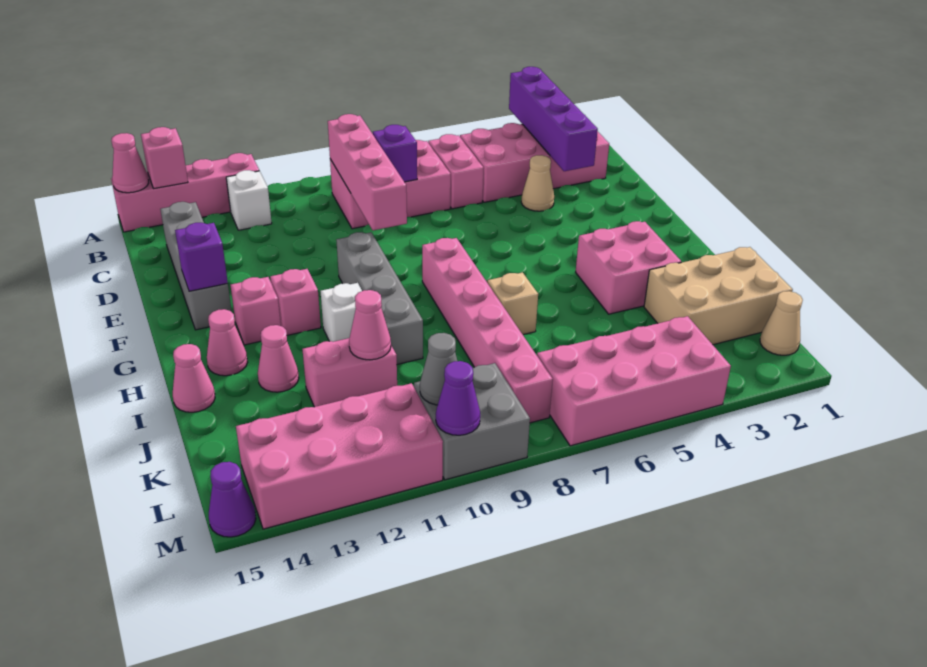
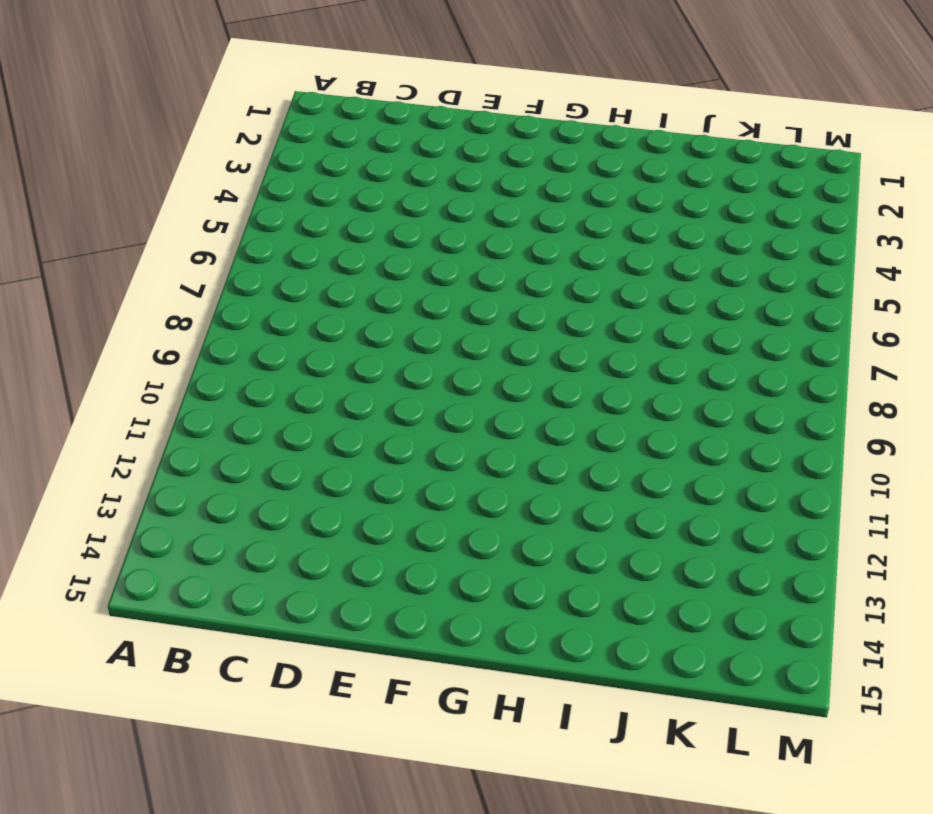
none -> pink brick A12:A15 level 1
none -> pink brick B2:C5 level 1
none -> pink brick B6:C6 level 1
none -> pink brick B7:C9 level 1

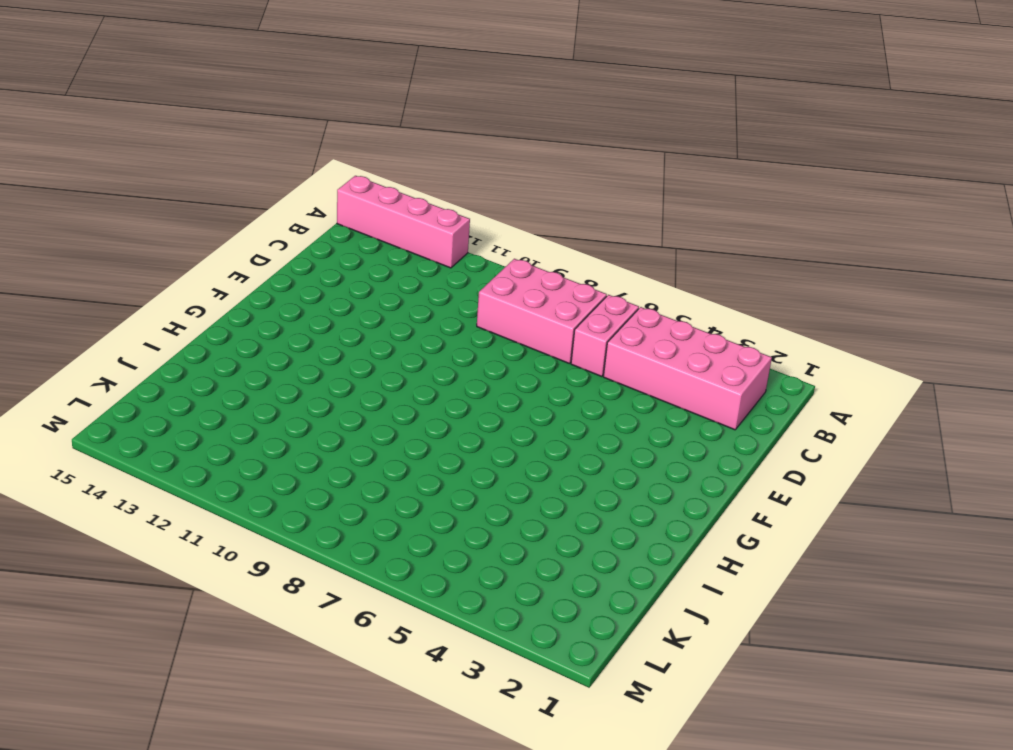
none -> white brick B12 level 1
none -> grey brick C14:F14 level 1
none -> tan cone D4 level 1
none -> grey brick F10:I10 level 1

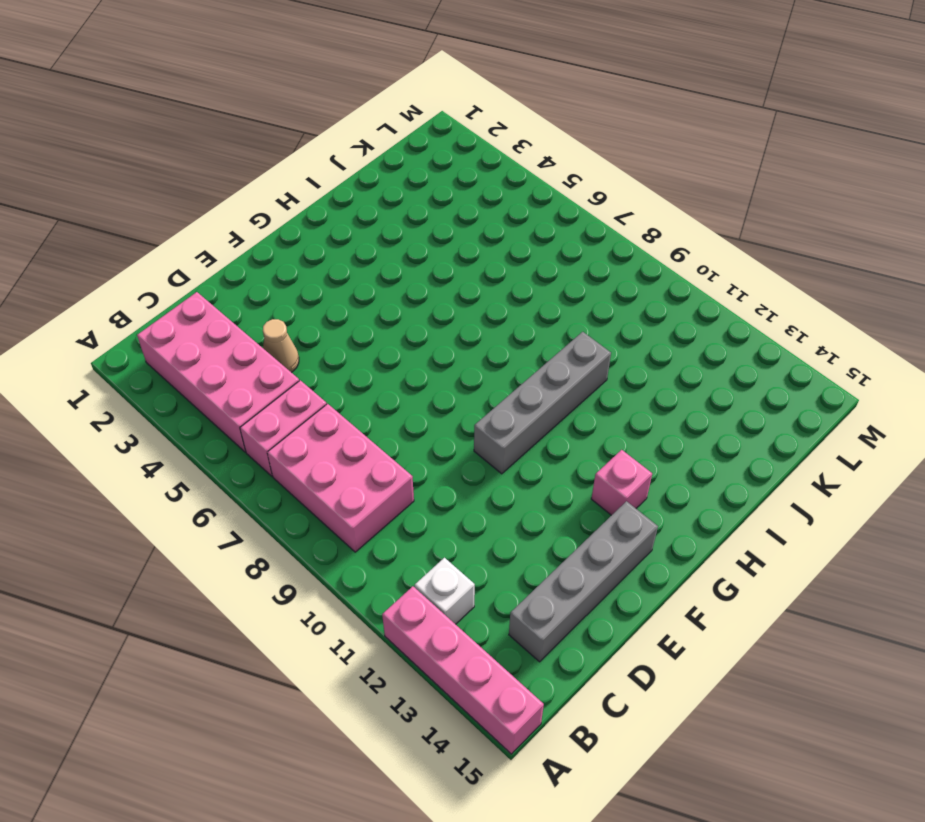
none -> pink brick G8:L8 level 1
none -> pink brick G12 level 1
none -> pink brick H3:I4 level 1
none -> white brick H11 level 1

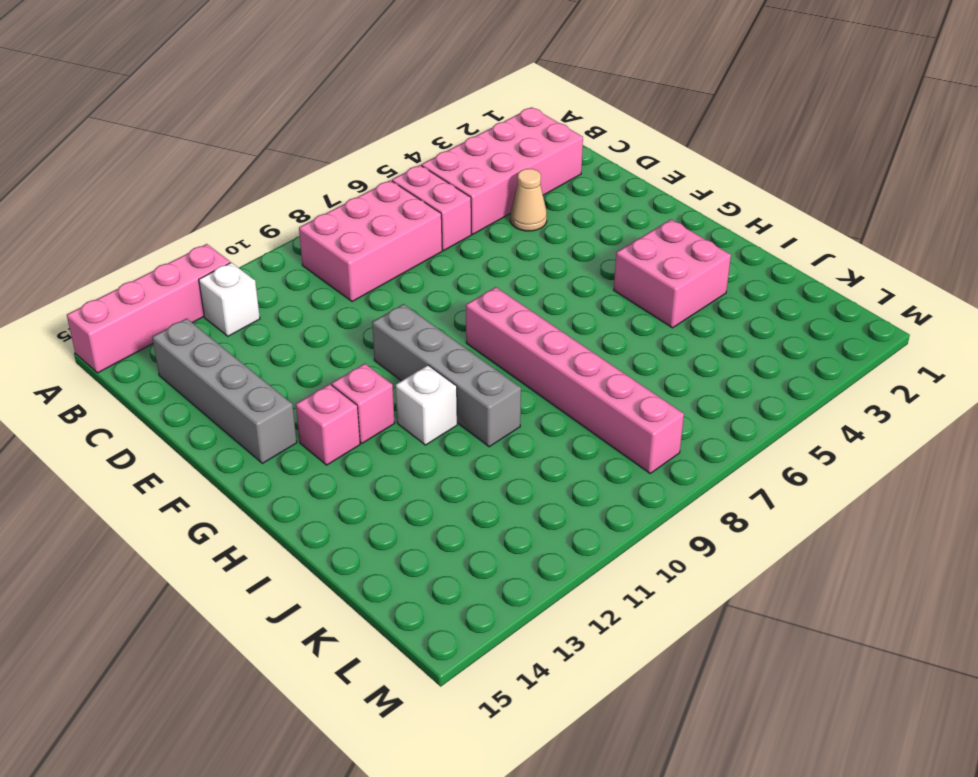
none -> pink cone H14 level 1
none -> tan brick I7 level 1
none -> pink cone I13 level 1
none -> pink cone I15 level 1

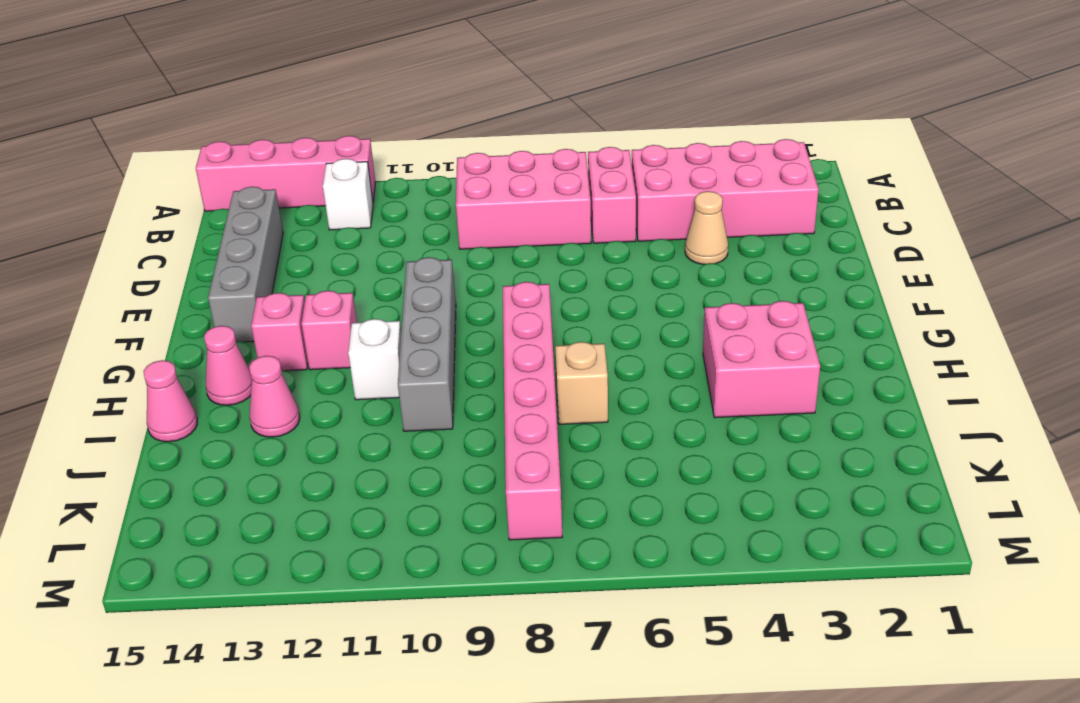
none -> tan brick J1:K3 level 1
none -> pink brick J11:J12 level 1
none -> tan cone L1 level 1
none -> pink brick L4:M7 level 1

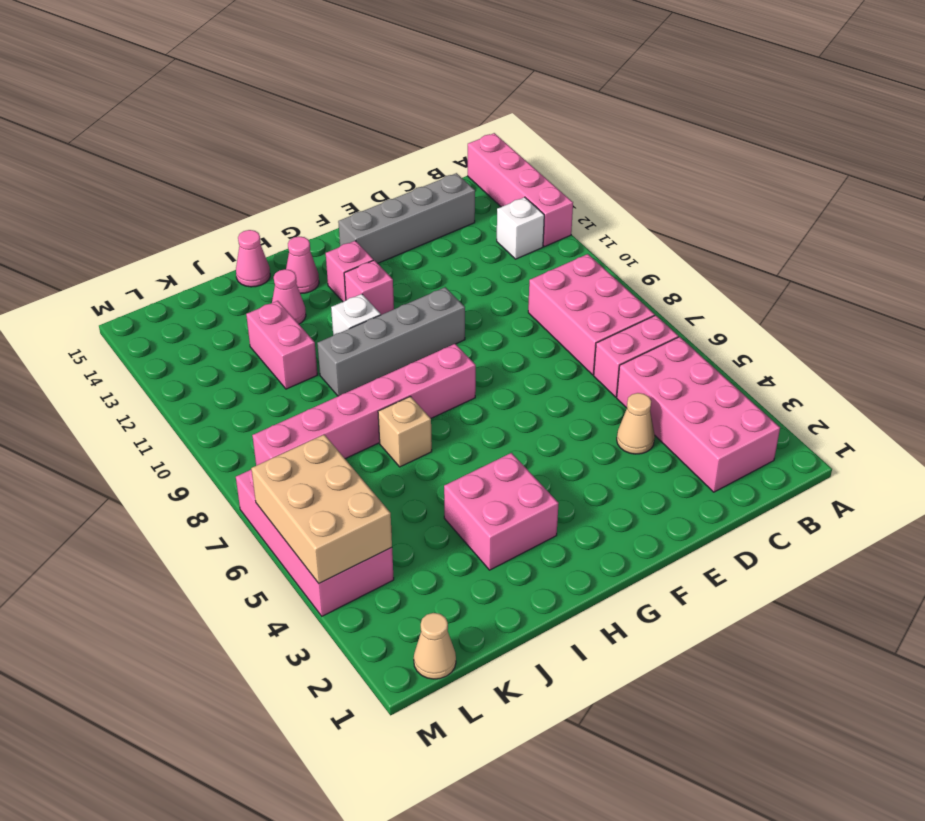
tan brick L4:M6 level 2 -> tan brick J1:K3 level 1
none -> grey brick L9:M10 level 1
none -> pink brick L11:M14 level 1
none -> purple cone M15 level 1
none -> purple brick A3:D3 level 2

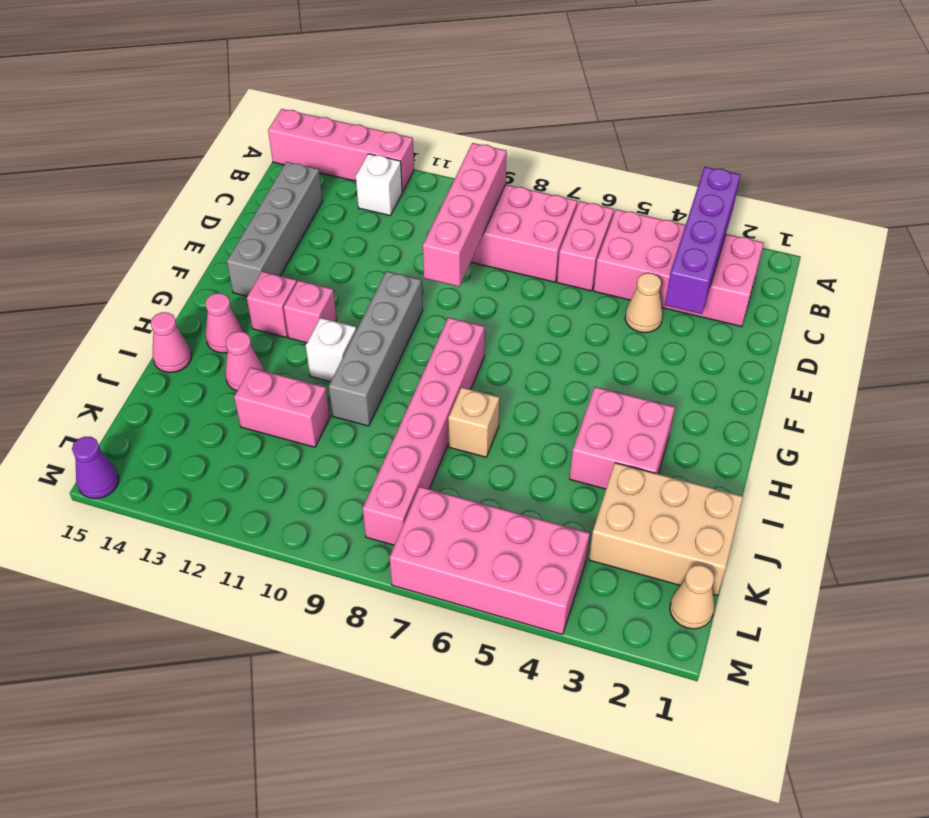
none -> grey brick L9:M10 level 1
none -> pink brick L11:M14 level 1
none -> pink brick A14 level 2
none -> pink cone A15 level 2

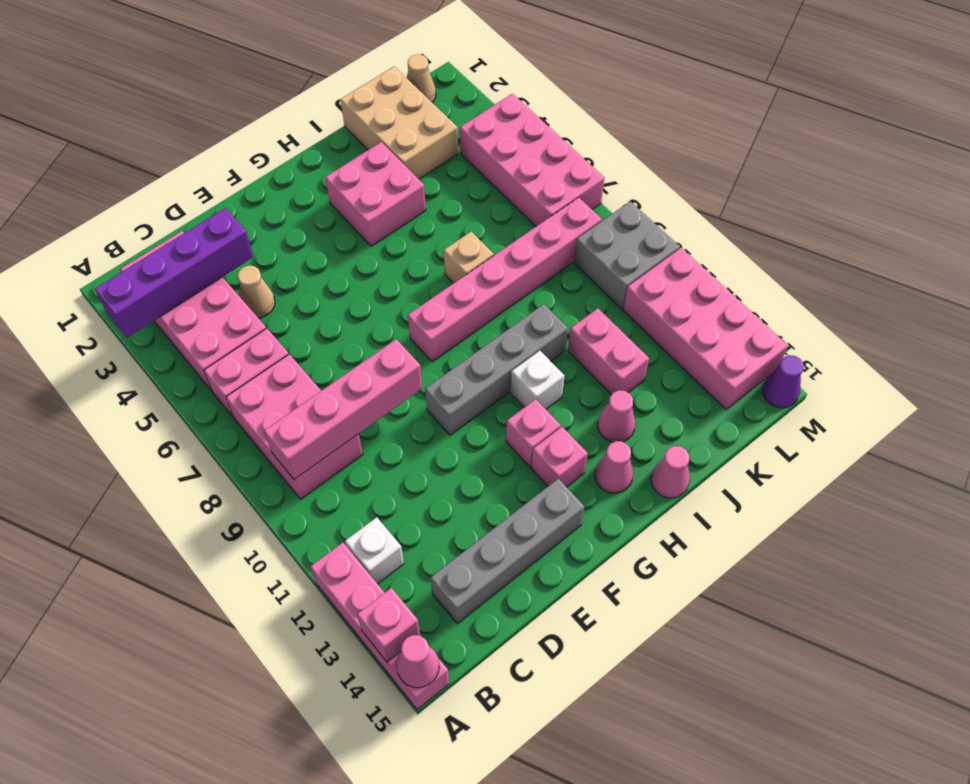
none -> purple brick C8 level 2
none -> purple brick F14 level 2
none -> pink cone J11 level 2
none -> grey cone L10 level 2

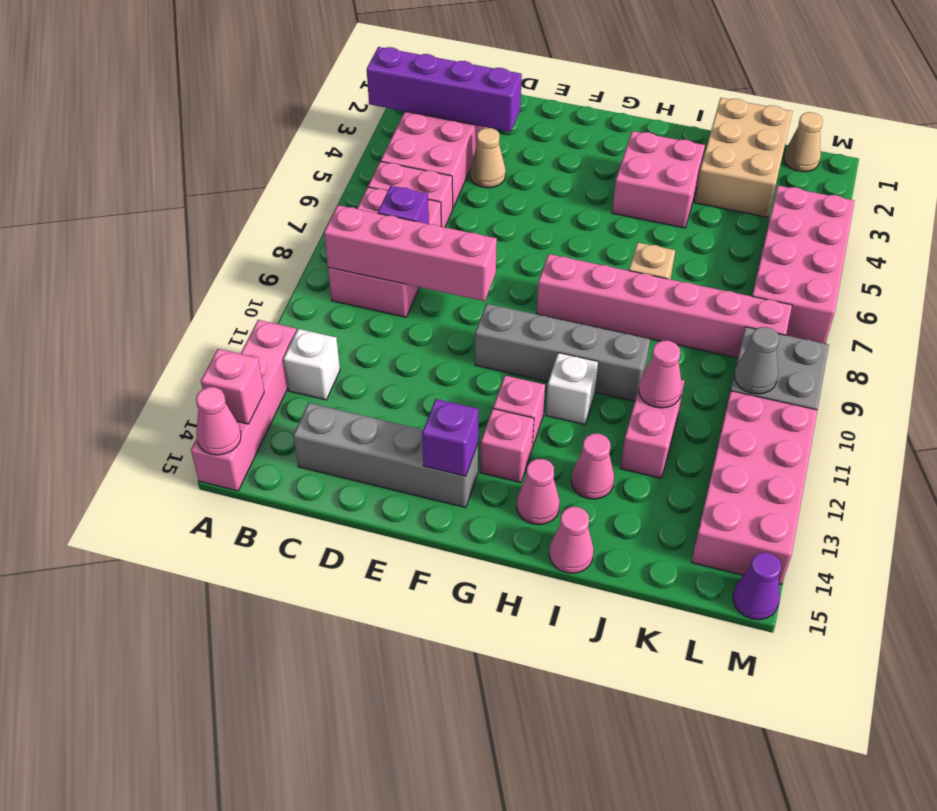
none -> purple cone M10 level 2

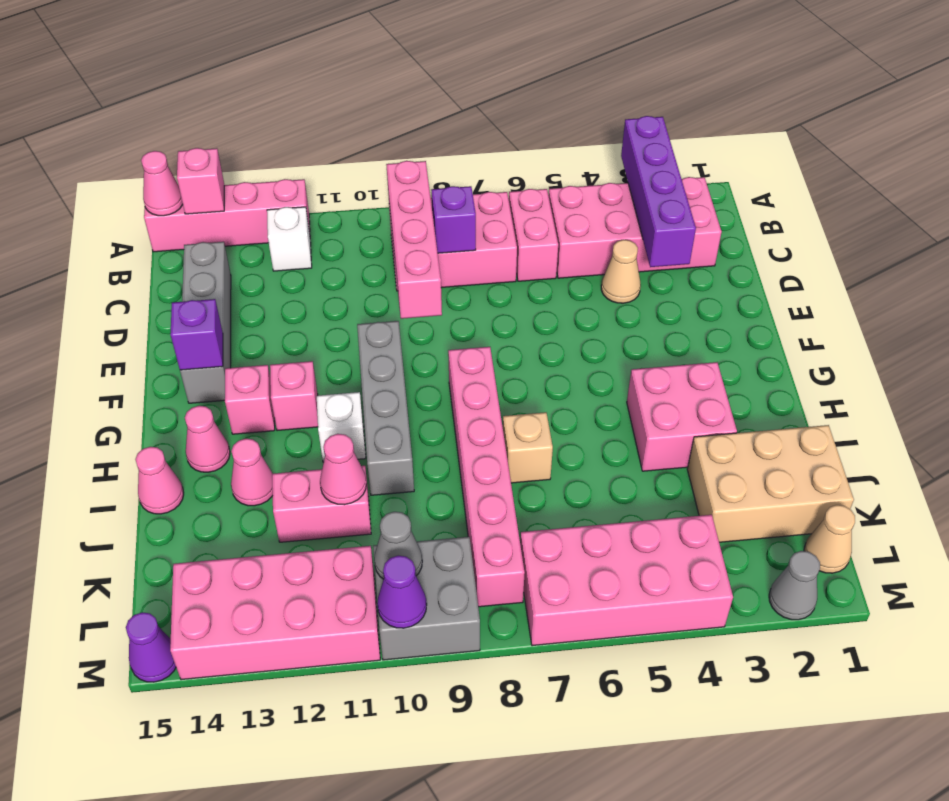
grey cone M2 level 1 -> none

